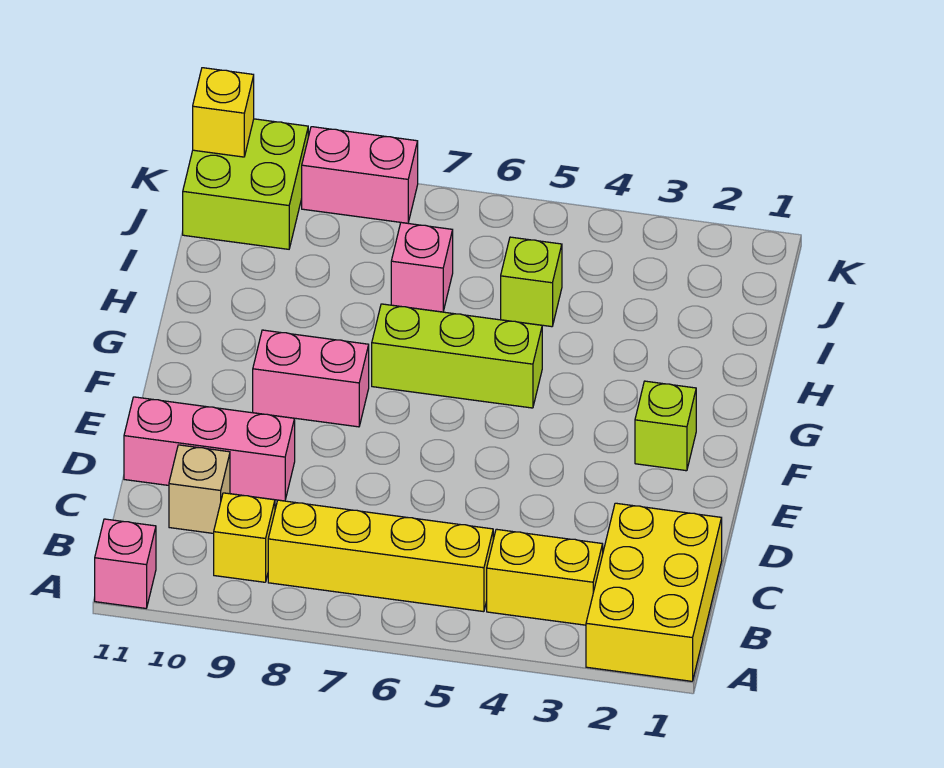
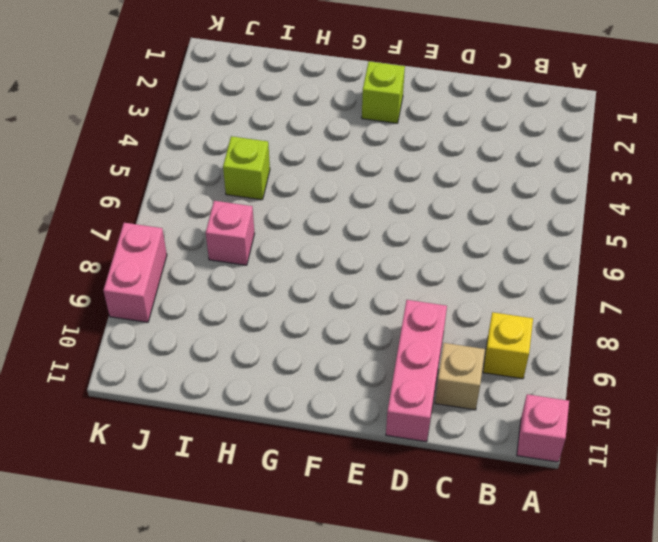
none -> yellow brick A1:C2 level 1
none -> yellow brick B3:B4 level 1
none -> yellow brick B5:B8 level 1

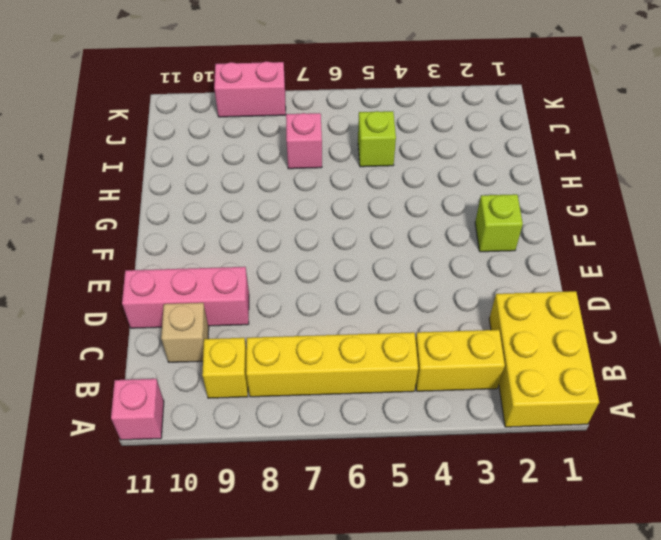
none -> pink brick F8:F9 level 1
none -> lime brick G5:G7 level 1
none -> lime brick J10:K11 level 1

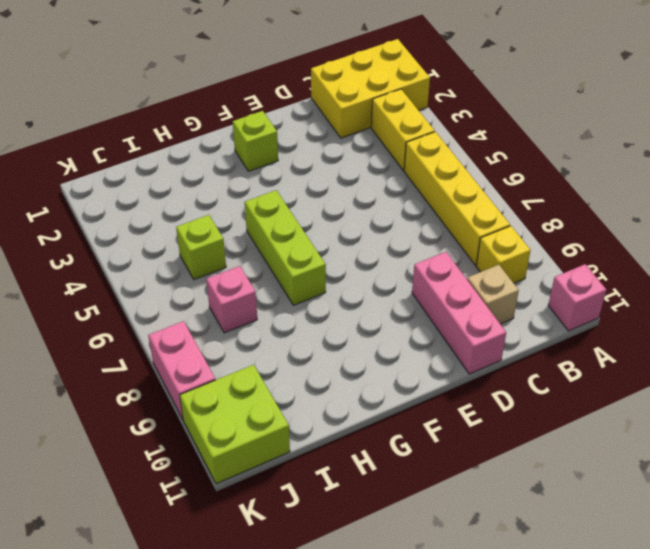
none -> pink brick F8:F9 level 1
none -> yellow brick K11 level 2

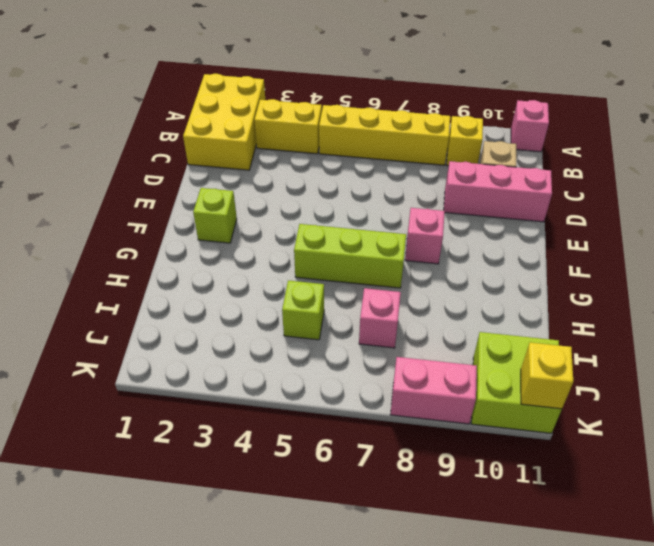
pink brick F8 level 1 -> pink brick F8:F9 level 1

